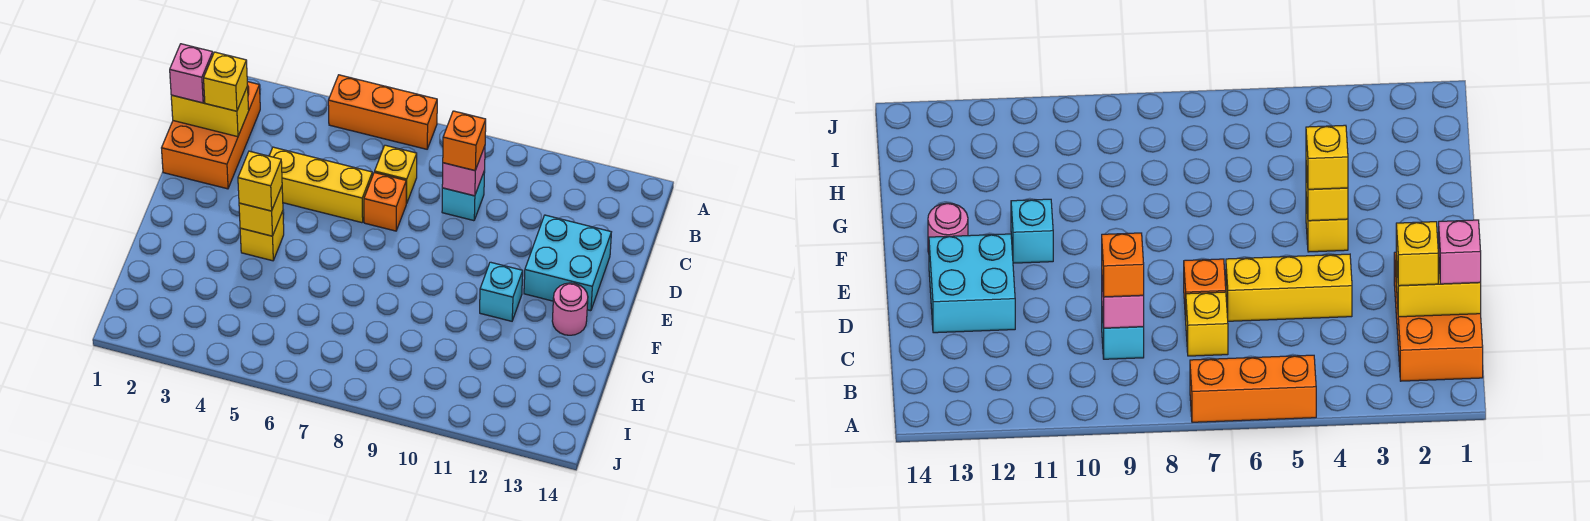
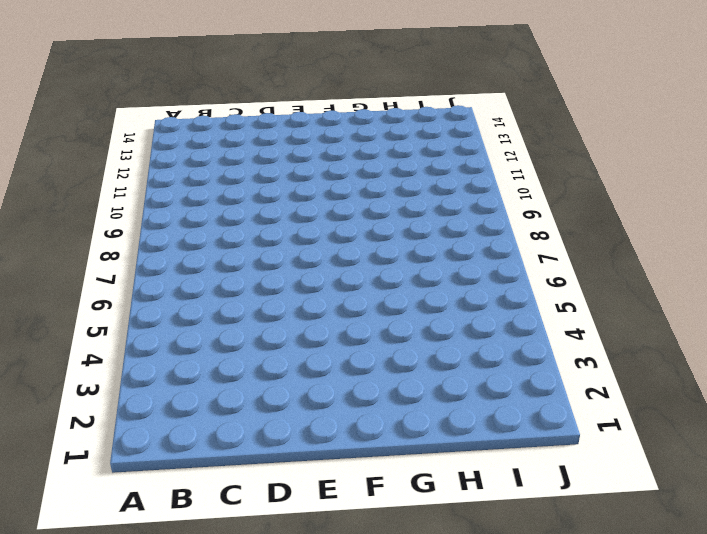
none -> orange brick A5:A7 level 1
none -> orange brick B1:D2 level 1
none -> yellow brick C7 level 1

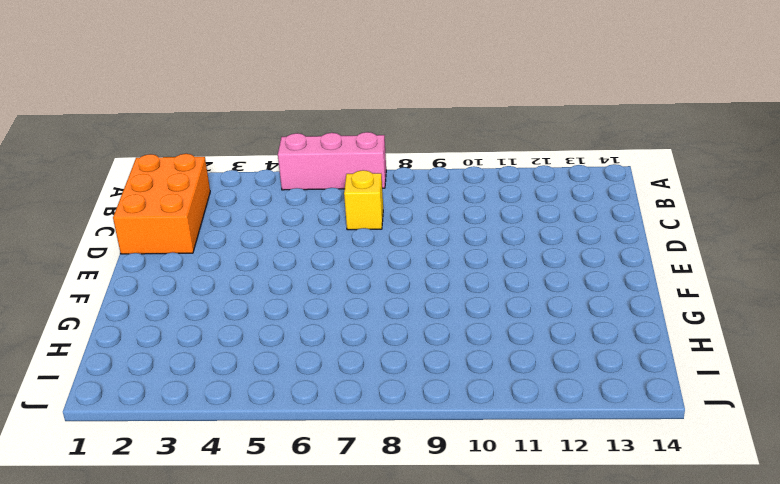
pink brick A5:A7 level 1 -> orange brick A5:A7 level 1
none -> cyan brick C9 level 1
none -> yellow brick D4:D6 level 1
none -> orange brick D7 level 1

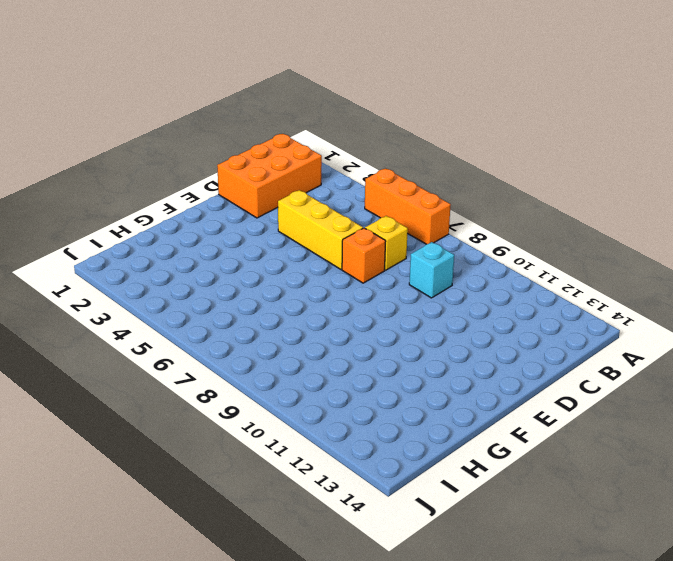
none -> cyan brick D12:E13 level 1
none -> yellow brick F4 level 1
none -> cyan brick F11 level 1

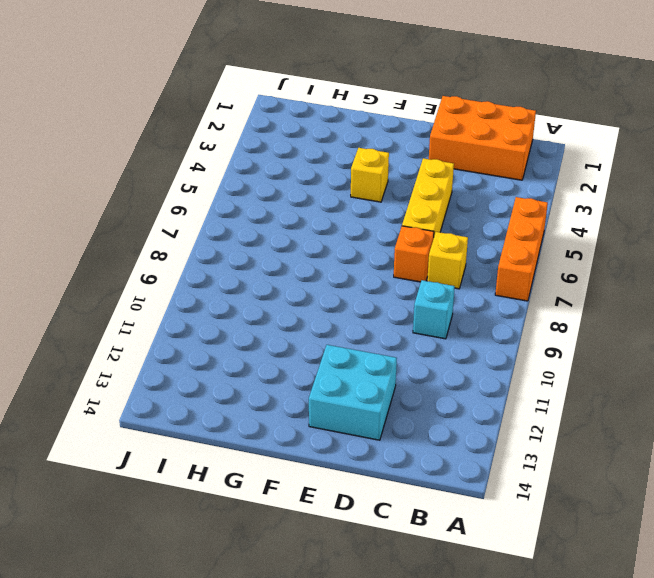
none -> cyan brick F11 level 1
none -> pink round brick F13 level 1
none -> yellow brick C1:C2 level 2

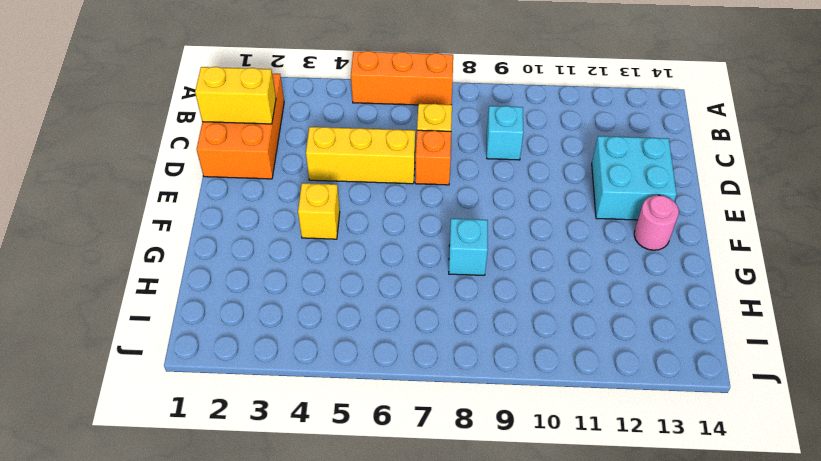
cyan brick G8 level 1 -> cyan brick F11 level 1
none -> pink brick C9 level 2
none -> yellow brick F4 level 2
none -> pink brick C1 level 3

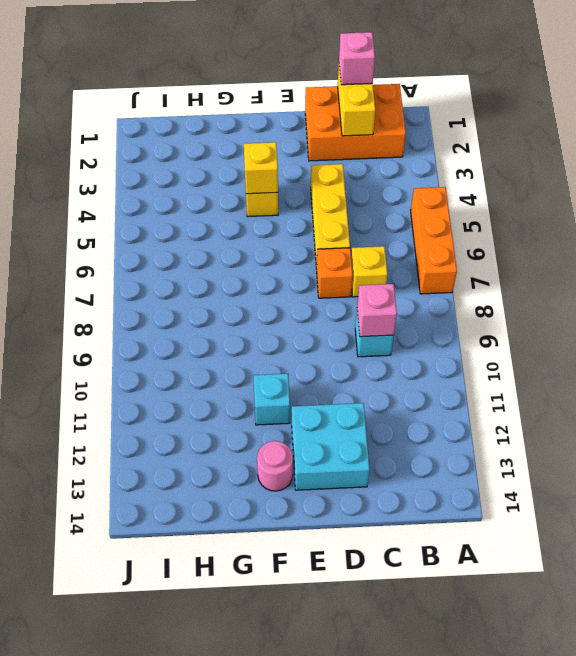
none -> yellow brick C2 level 3
none -> orange brick C9 level 3
none -> yellow brick F4 level 3

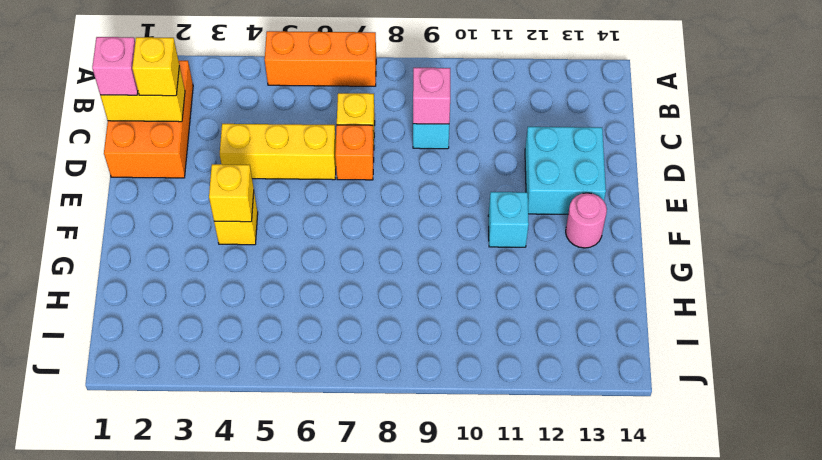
none -> orange brick C9 level 3
none -> yellow brick F4 level 3

